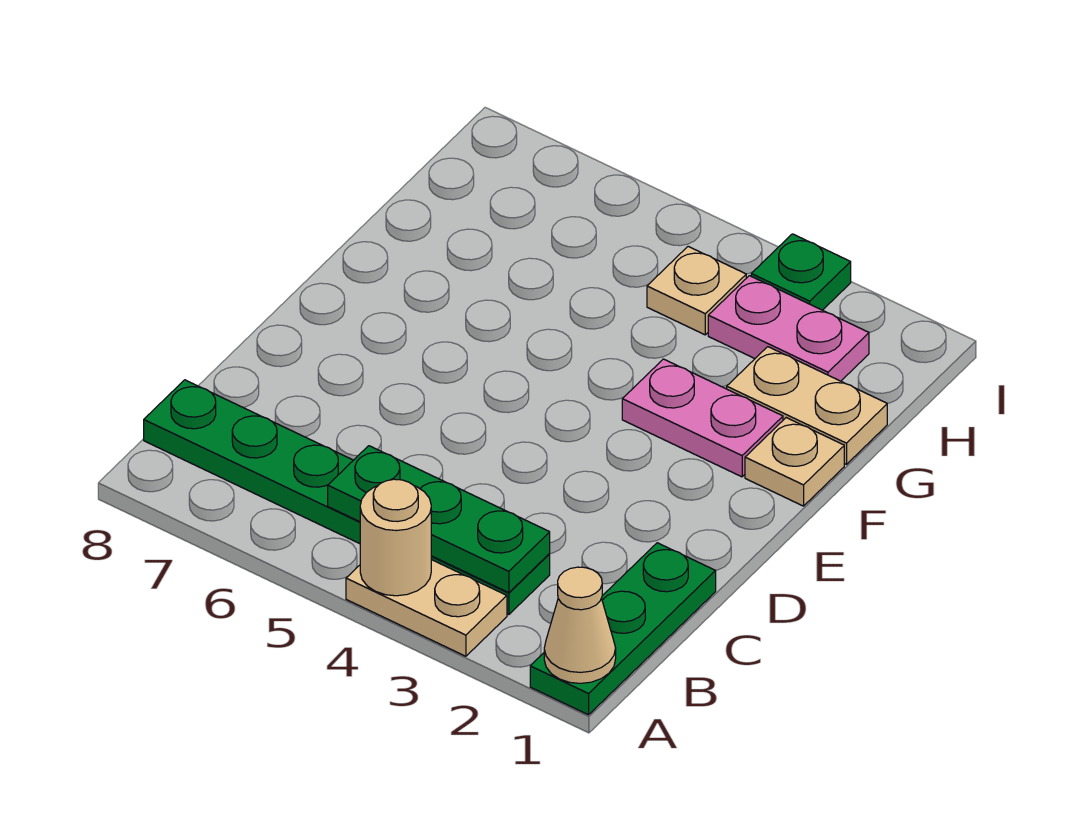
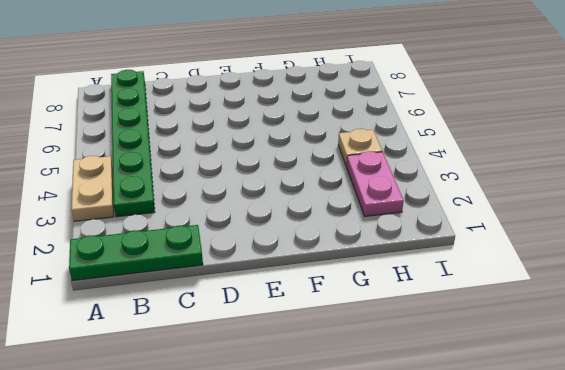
none -> tan plate F1 level 1
none -> pink plate F2:F3 level 1
none -> tan plate G1:G2 level 1

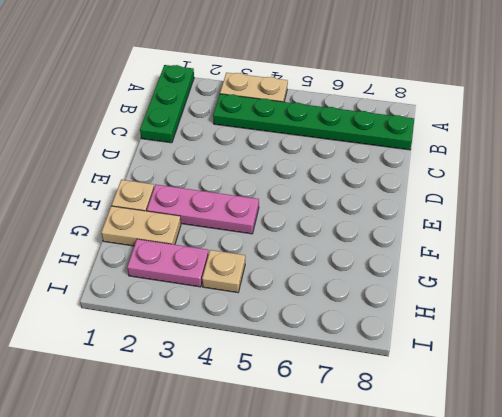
pink plate F2:F4 level 1 -> pink plate F2:F3 level 1
none -> green plate I3 level 1
none -> tan cone A1 level 2
none -> tan round brick A4 level 2

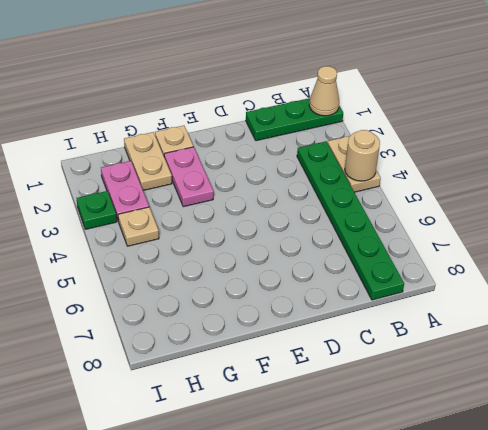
none -> green plate B3:B5 level 2

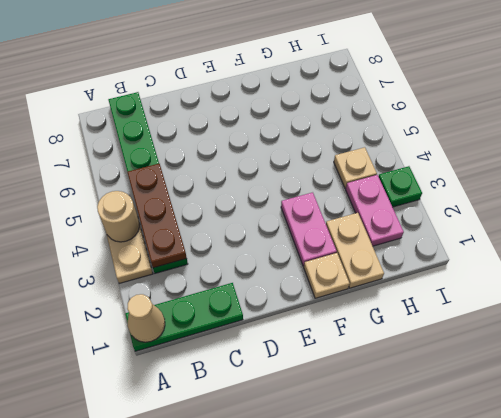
brown plate B3:B5 level 2 -> green plate B3:B5 level 2

